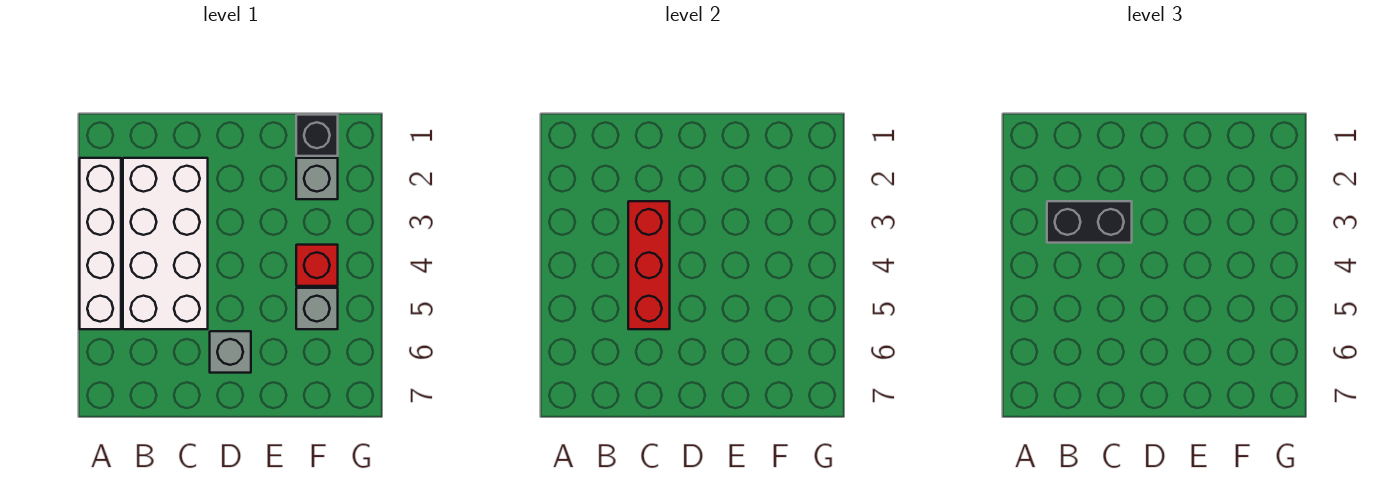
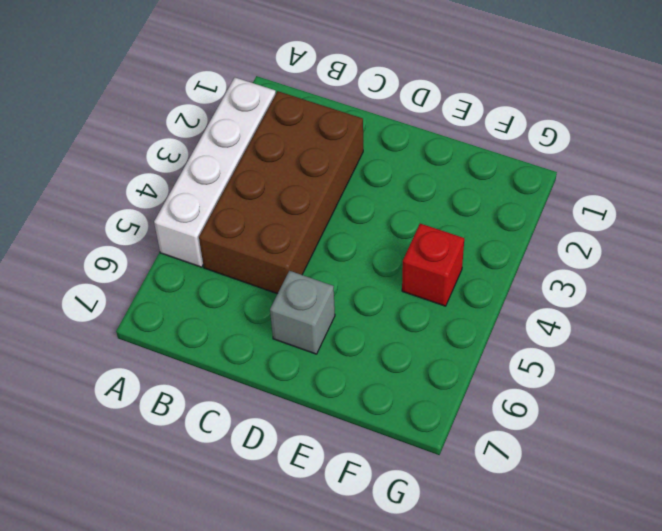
brown brick B2:C5 level 1 -> white brick B2:C5 level 1
none -> black brick F1 level 1
none -> grey brick F2 level 1

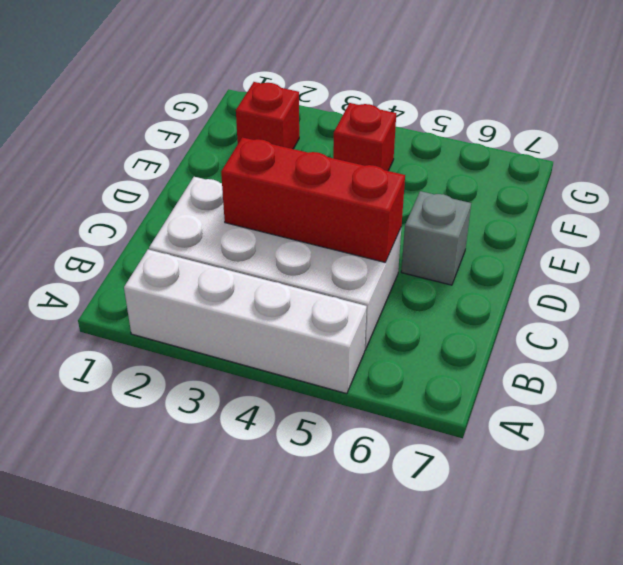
red brick F2 level 1 -> grey brick F2 level 1
none -> black brick F1 level 1
none -> grey brick F5 level 1

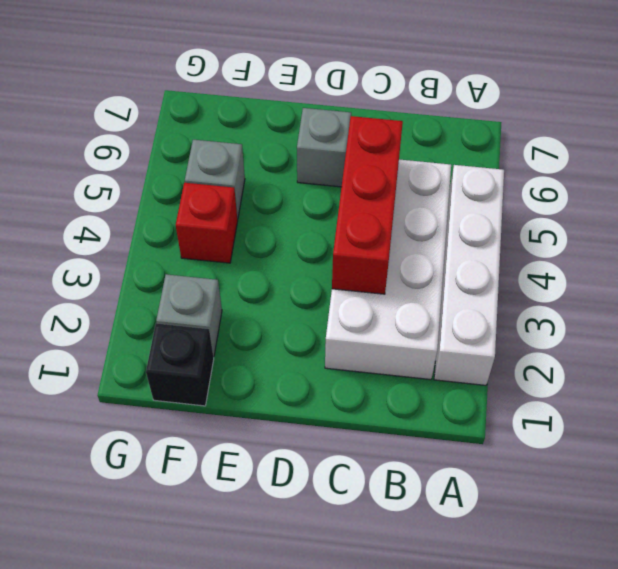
none -> black brick B3:C3 level 3

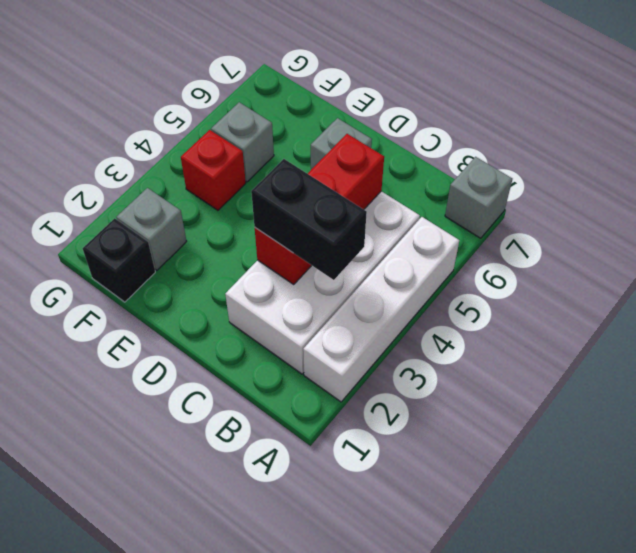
grey brick A7 level 1 -> none

